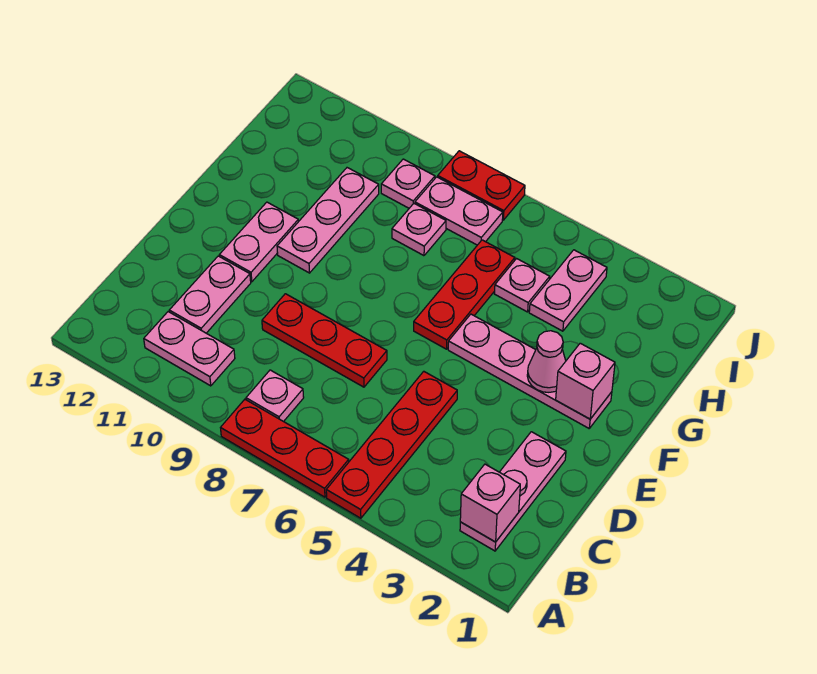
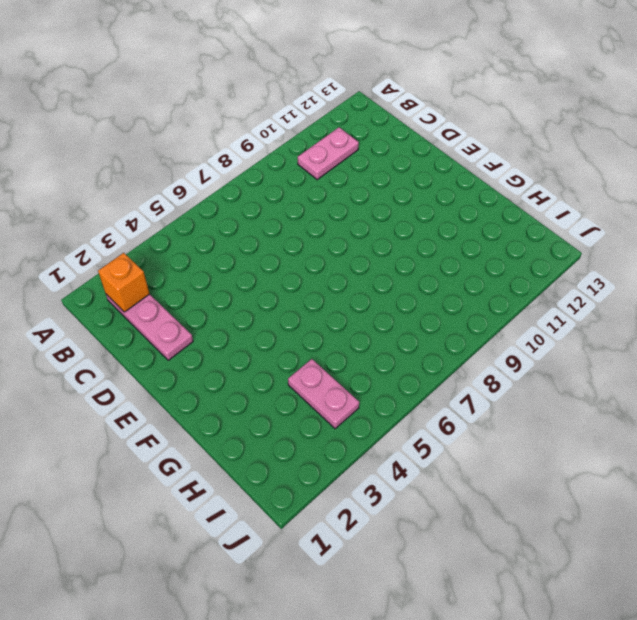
orange brick B2 level 2 -> pink brick B2 level 2
none -> red plate A5:D5 level 1
none -> red plate A6:A8 level 1
none -> pink plate B8 level 1

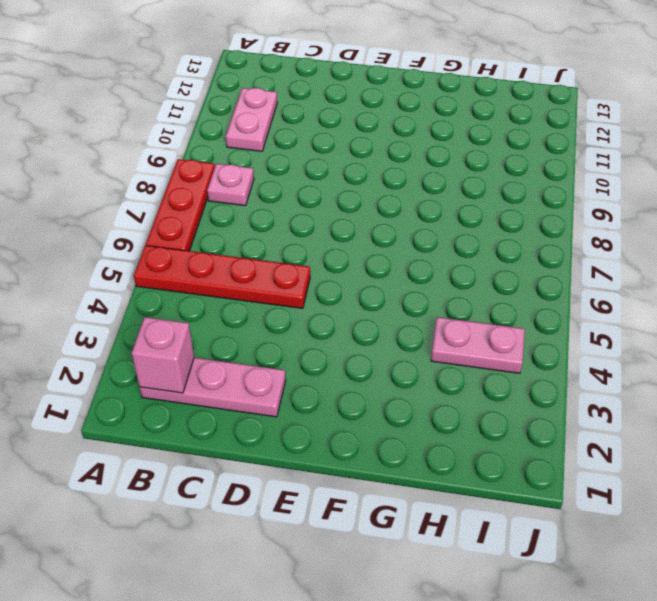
none -> pink plate C11:D11 level 1
none -> red plate D7:D9 level 1
none -> pink plate E11:F11 level 1

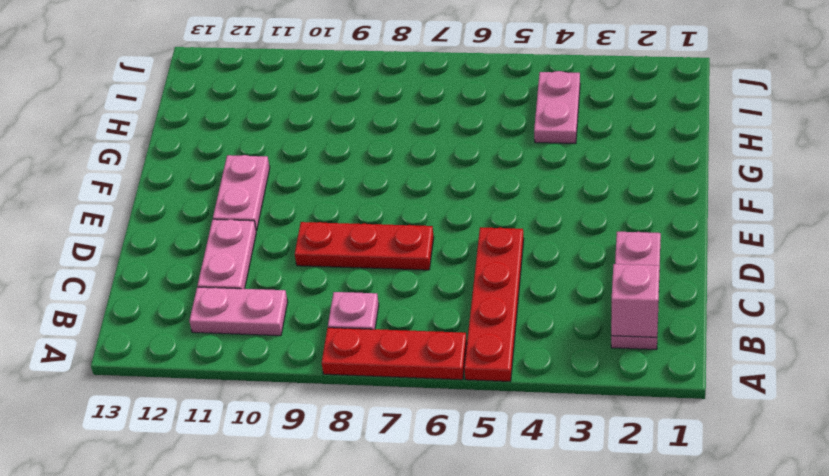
none -> pink plate F2:F5 level 1
none -> red plate F6:H6 level 1
none -> pink plate F10:H10 level 1

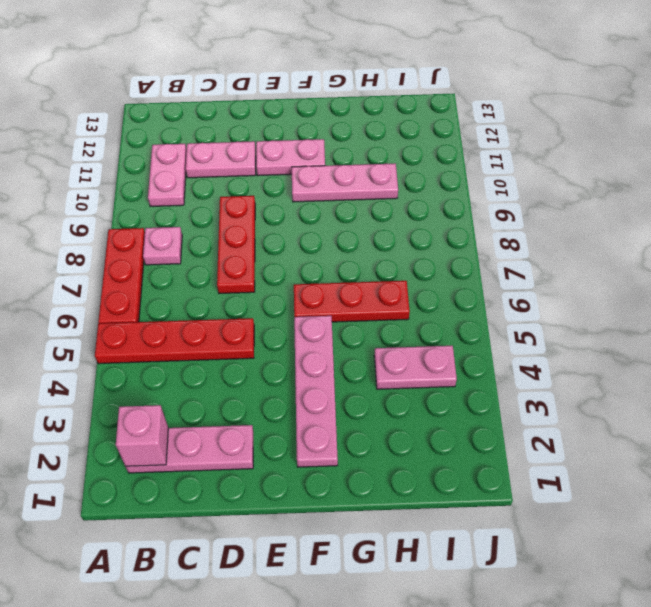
none -> pink plate H5 level 1
none -> pink plate H8 level 1
none -> pink plate I7:I8 level 1

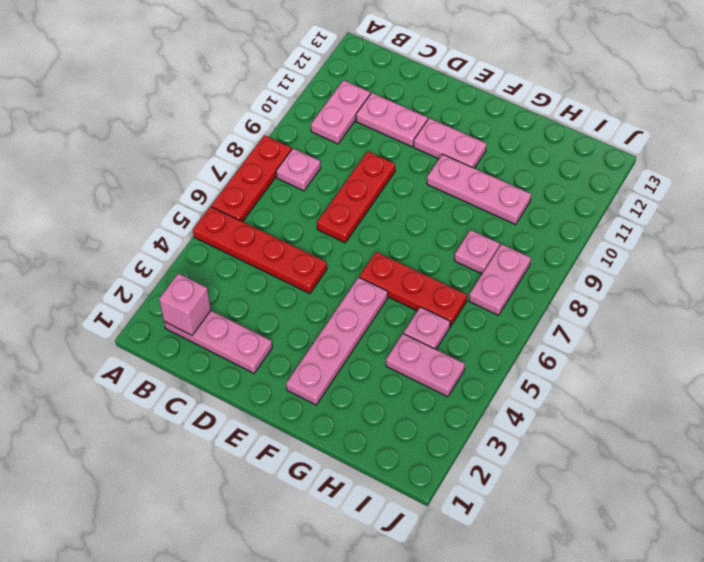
none -> pink plate I9 level 1
none -> red plate J7:J8 level 1
none -> pink brick F2 level 2

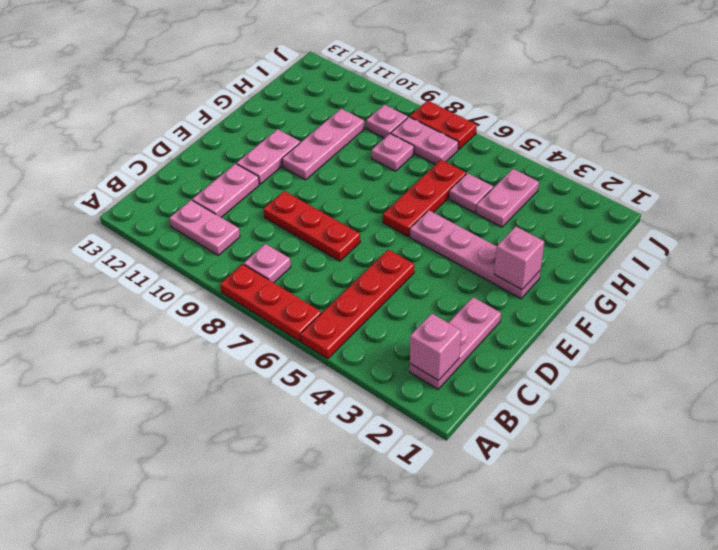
none -> pink cone F3 level 2

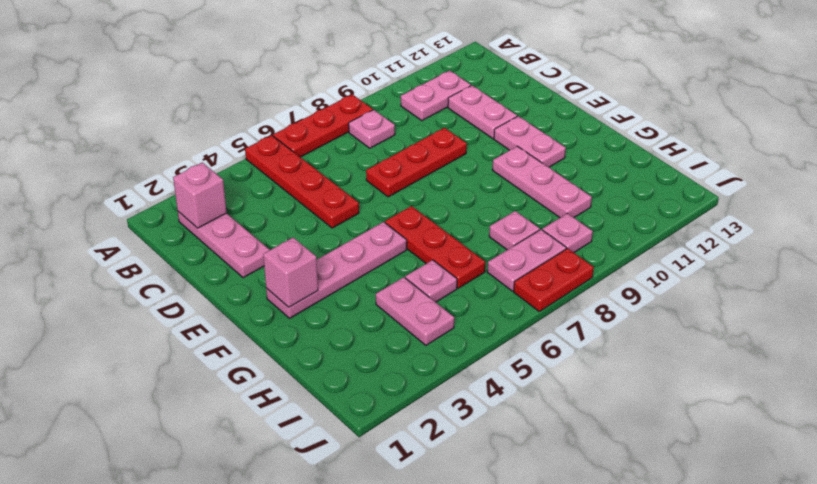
none -> pink cone F3 level 2

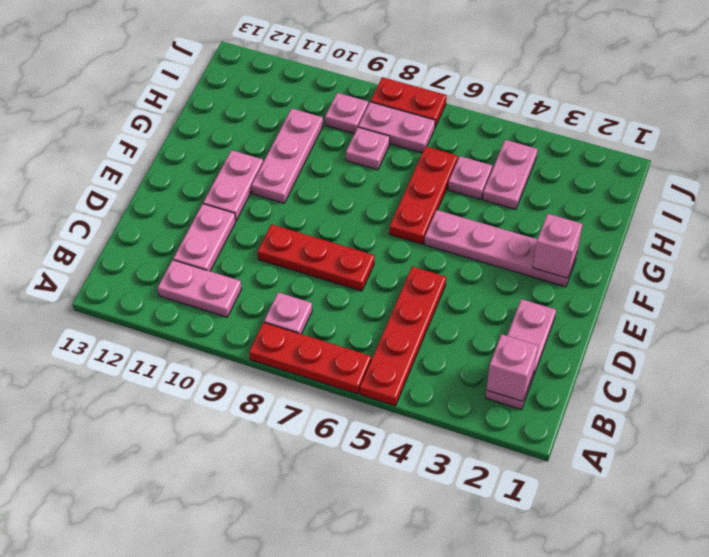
none -> pink cone F3 level 2

